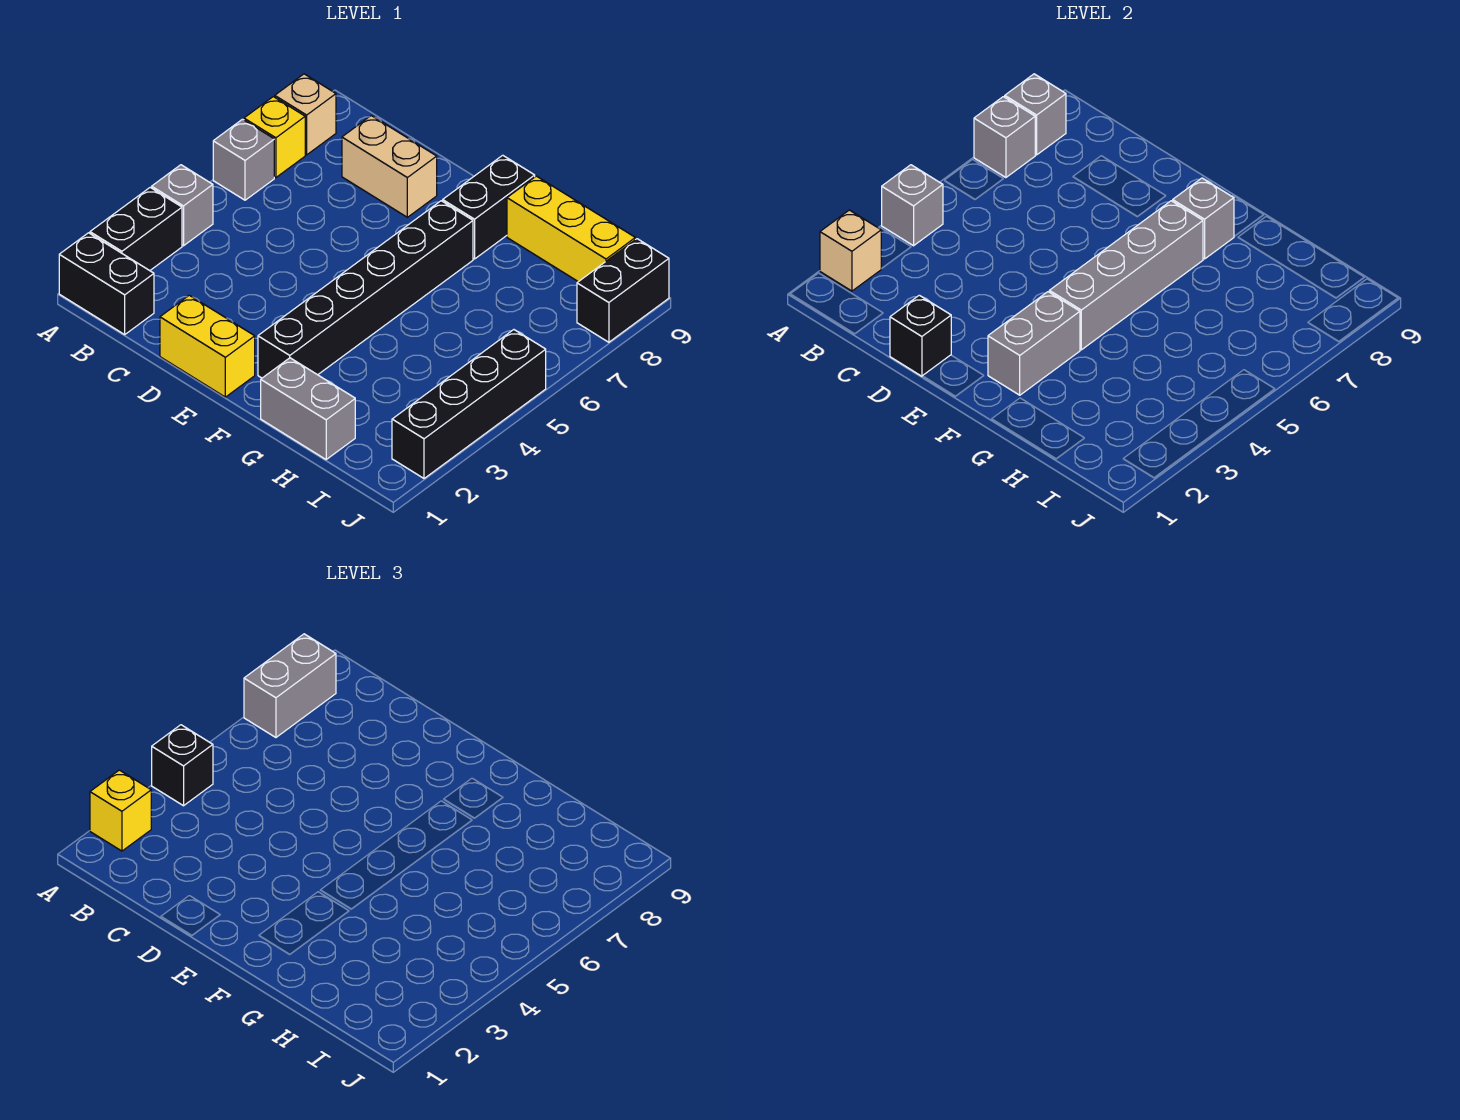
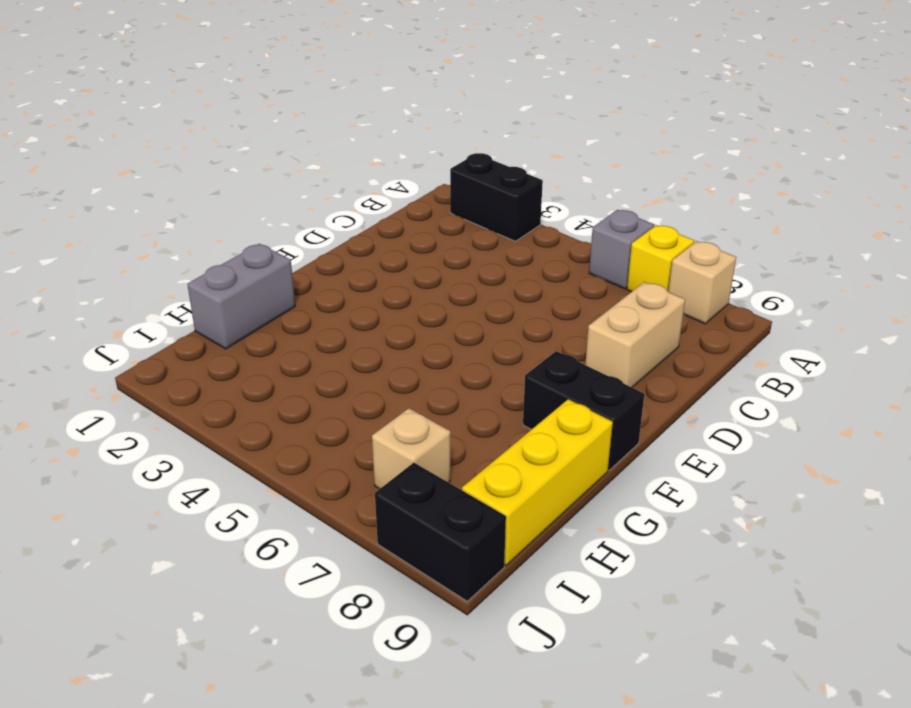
tan brick I7 level 1 -> tan brick A2 level 2
none -> black brick A1:B1 level 1
none -> grey brick A4 level 1
none -> yellow brick D1:E1 level 1

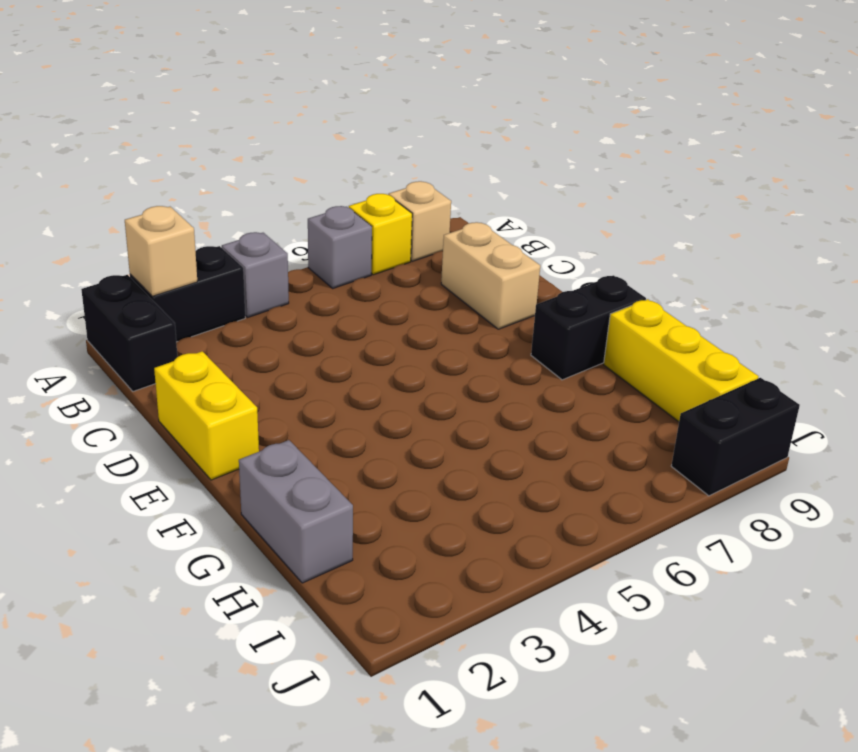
none -> black brick F2:F7 level 1
none -> black brick J2:J5 level 1
none -> grey brick A4 level 2

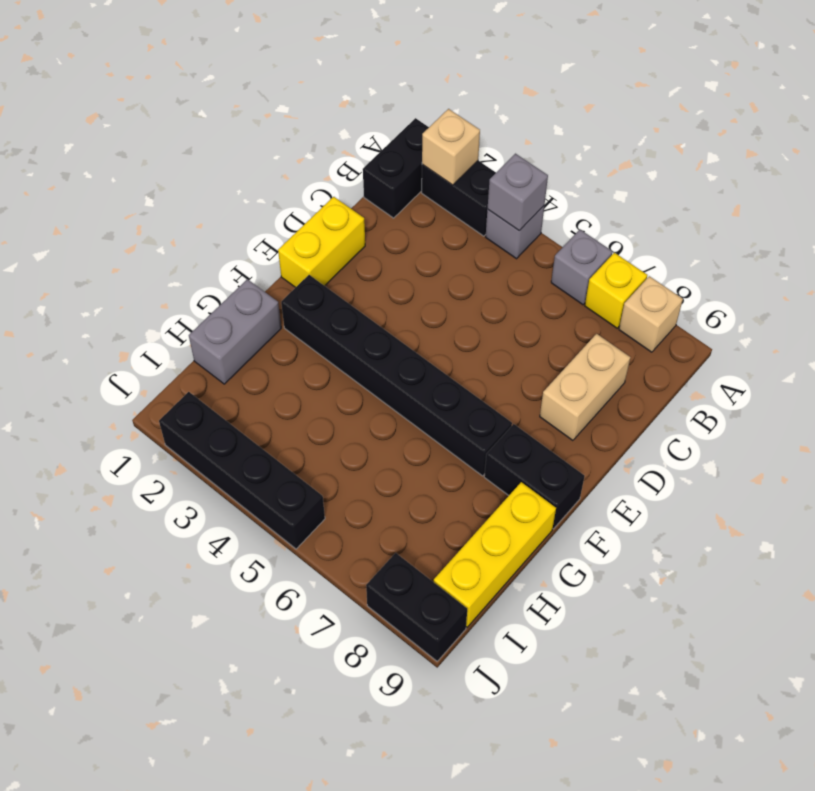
none -> grey brick A7 level 2
none -> grey brick A8 level 2
none -> black brick D1 level 2

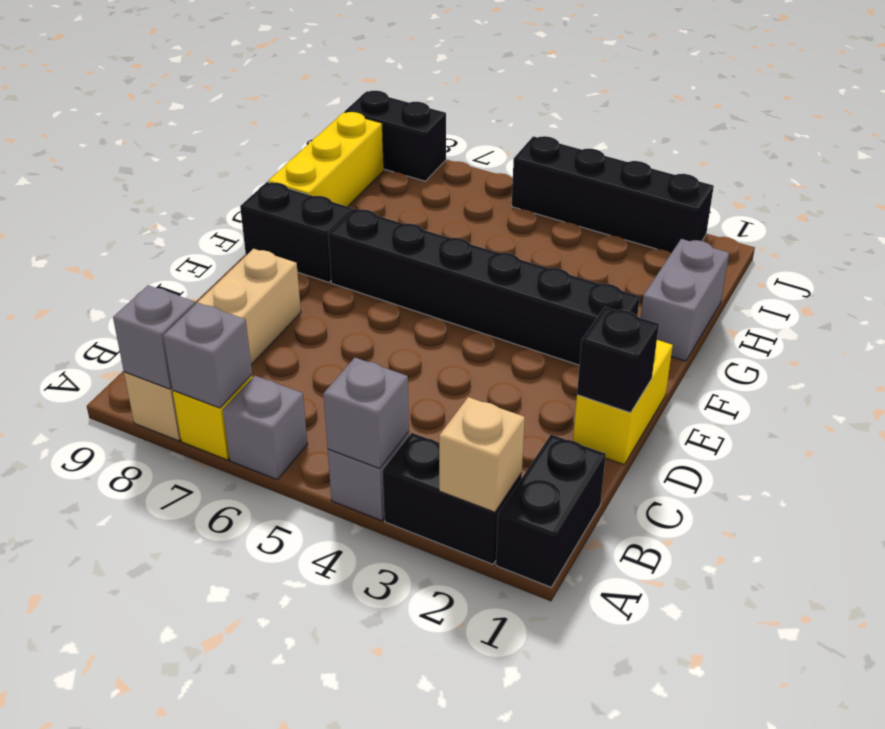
none -> grey brick F2:F3 level 2
none -> grey brick F4:F7 level 2
none -> grey brick F8 level 2

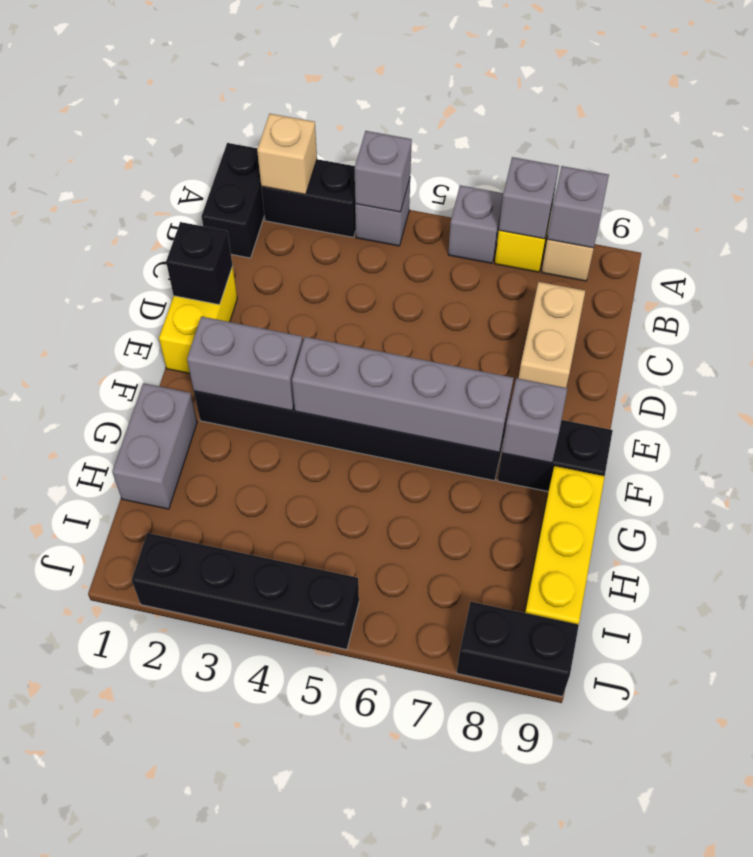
none -> yellow brick A2 level 3
none -> black brick A4 level 3
none -> grey brick A7:A8 level 3

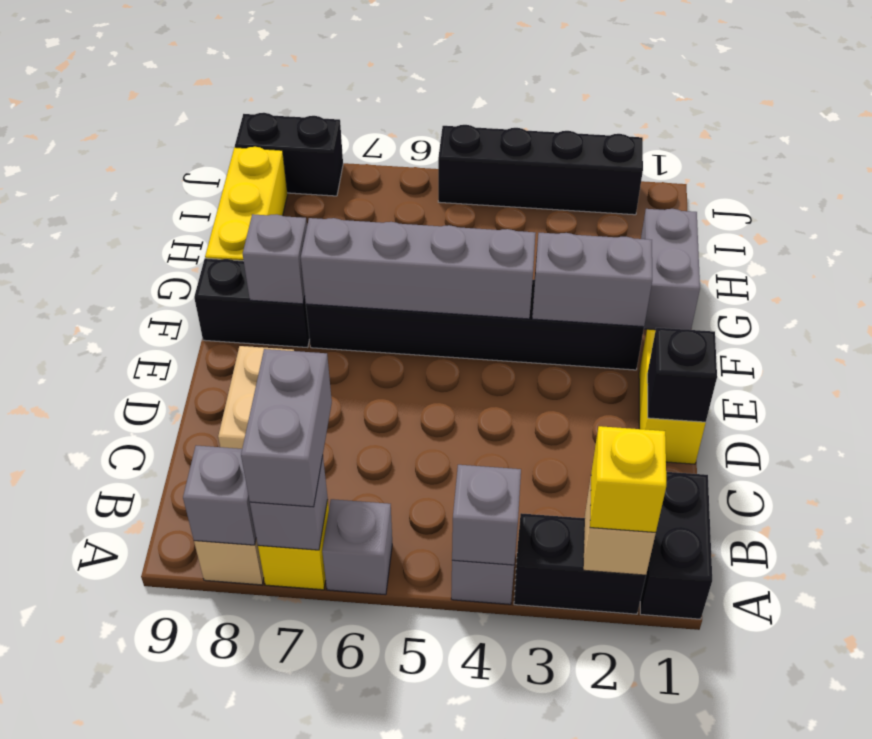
grey brick A7:B7 level 3 -> grey brick A7:A8 level 3
none -> black brick A4 level 3

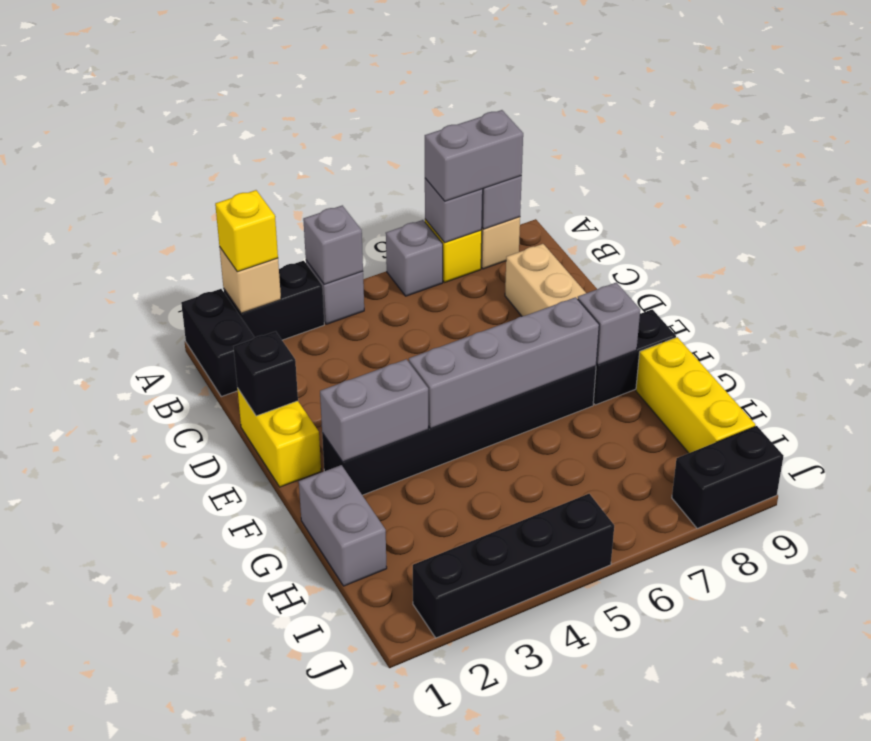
none -> black brick A4 level 3

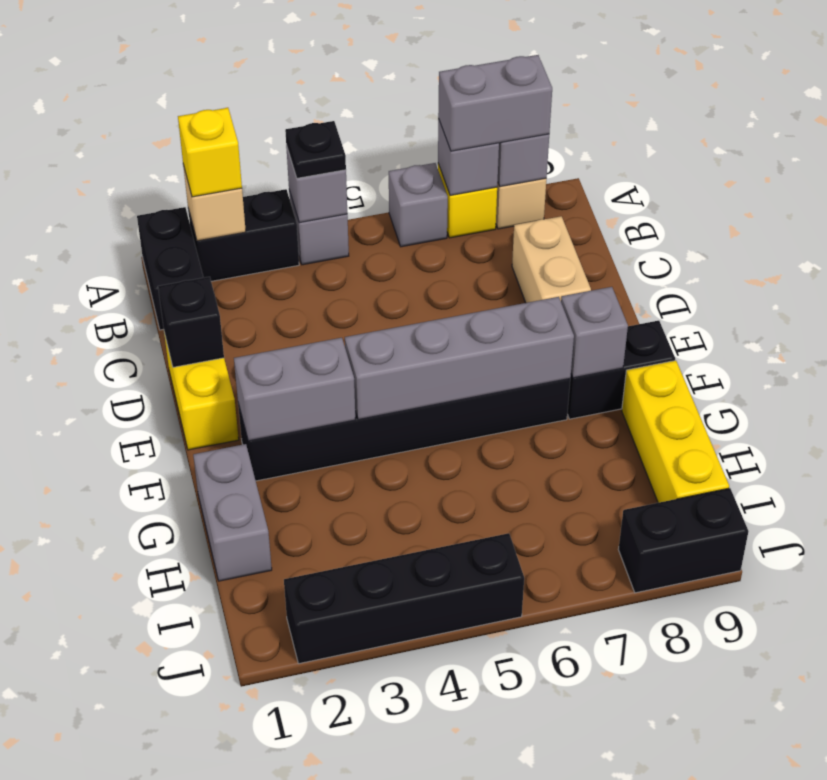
black plate A4 level 3 -> black brick A4 level 3

